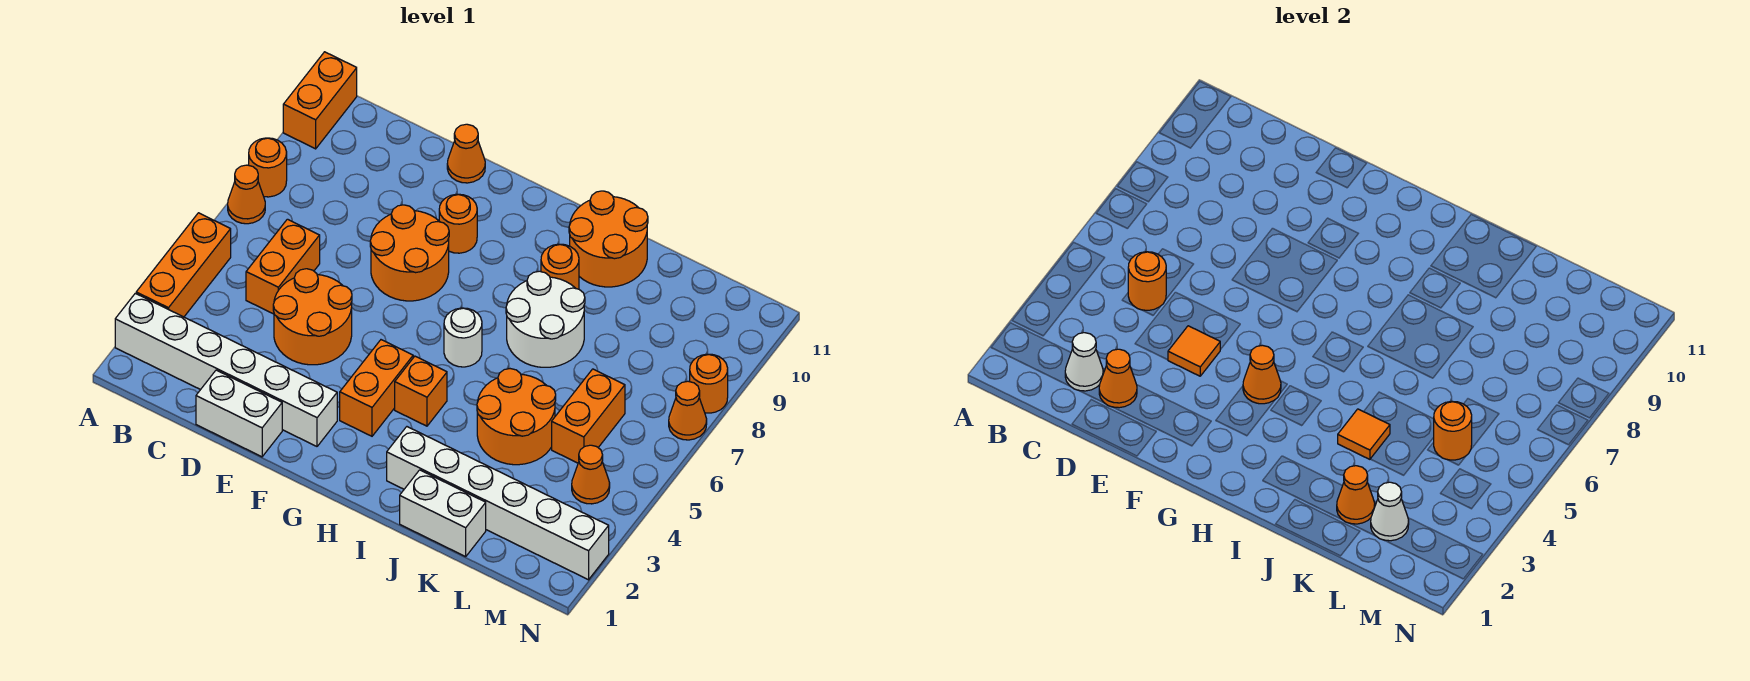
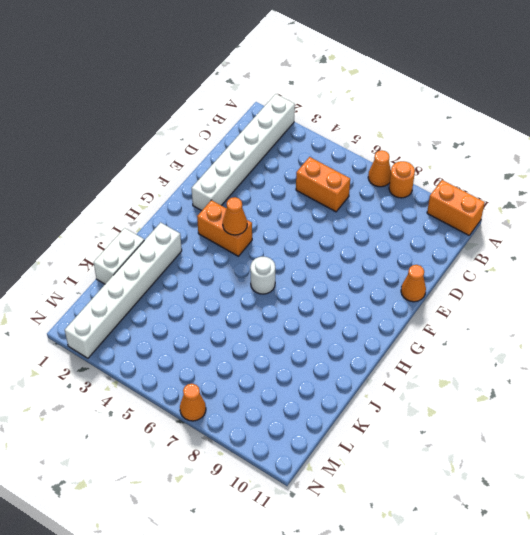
none -> orange brick A3:A5 level 1
none -> white brick D1:E1 level 1
none -> orange round brick D4:E5 level 1
none -> orange round brick E7:F8 level 1

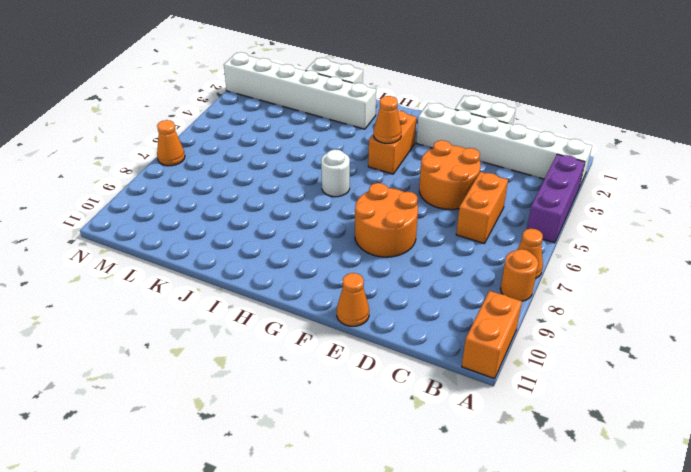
purple brick A3:A5 level 1 -> orange brick A3:A5 level 1
none -> orange round brick F9 level 1
none -> orange brick H4 level 1
none -> white round brick I7:J8 level 1
none -> orange round brick I9 level 1

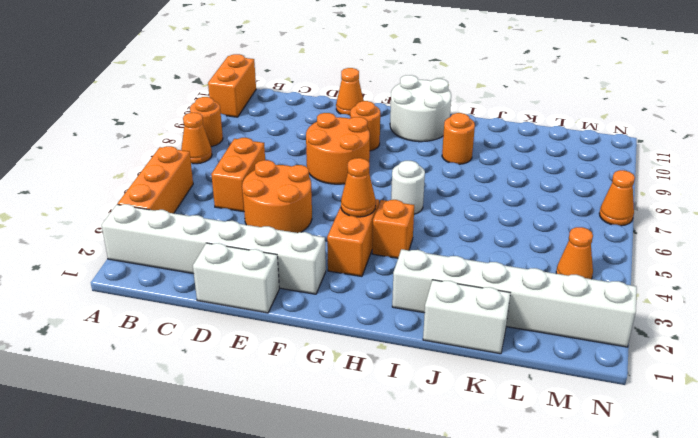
white round brick G10:H11 level 1 -> white round brick I7:J8 level 1
none -> orange round brick I10:J11 level 1
none -> orange round brick J4:K5 level 1
none -> orange brick L5:L6 level 1
none -> orange round brick N8 level 1

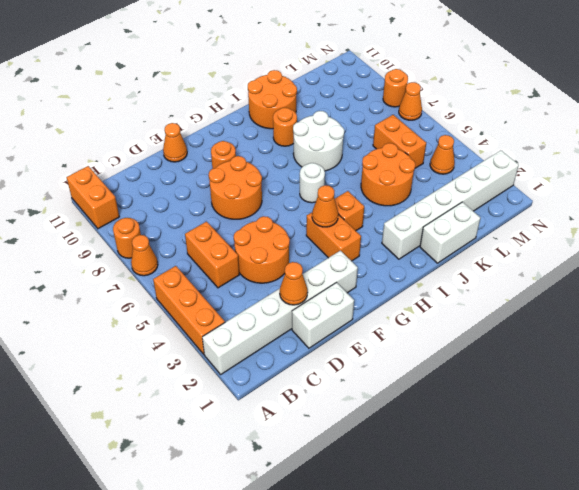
none -> white cone C2 level 2
none -> orange round brick C5 level 2
none -> orange tile E4 level 2
none -> orange tile J4 level 2

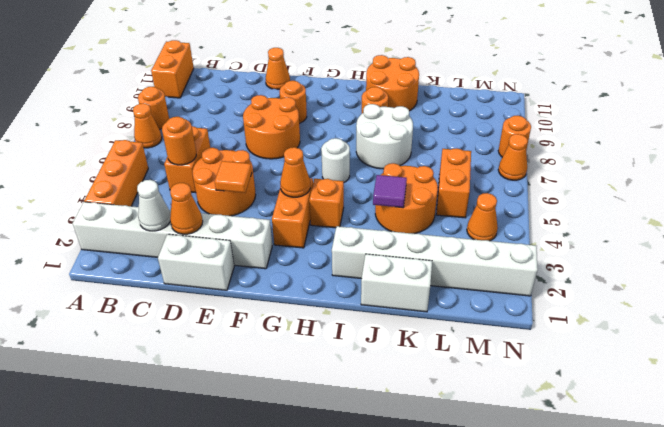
purple tile J4 level 2 -> orange tile J4 level 2
none -> orange cone K2 level 2
none -> white cone L2 level 2
none -> orange round brick L5 level 2

